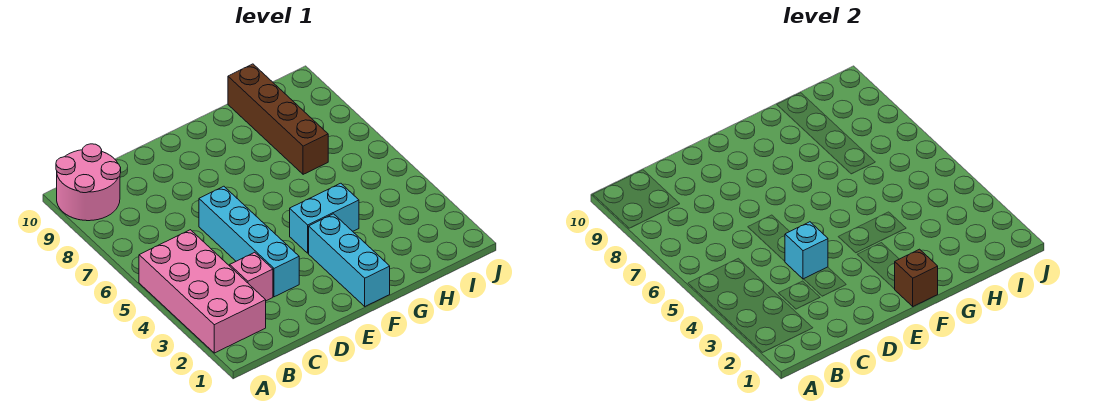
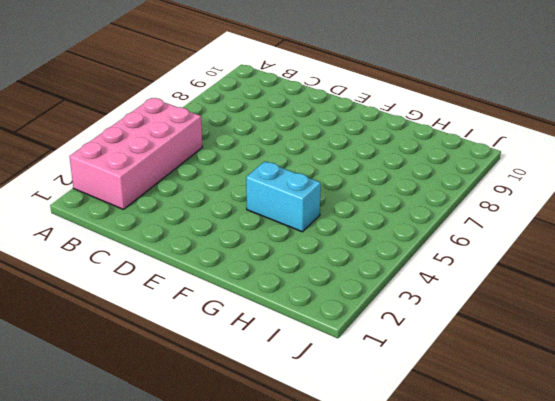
none -> pink round brick A9:B10 level 1
none -> pink brick C3 level 1

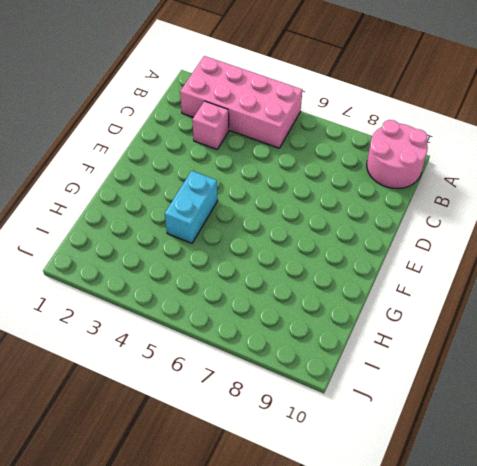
none -> cyan brick D3:D6 level 1
none -> cyan brick F1:F3 level 1

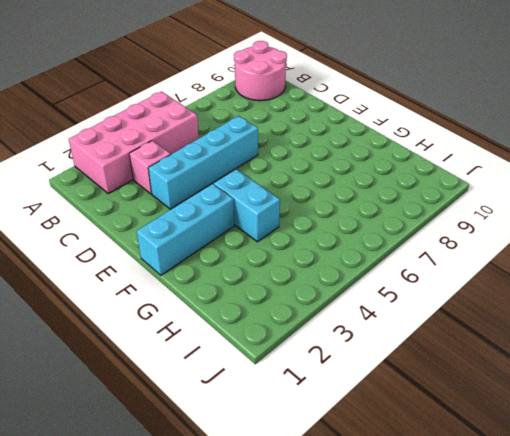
none -> brown brick H7:H10 level 1
none -> cyan brick D4 level 2

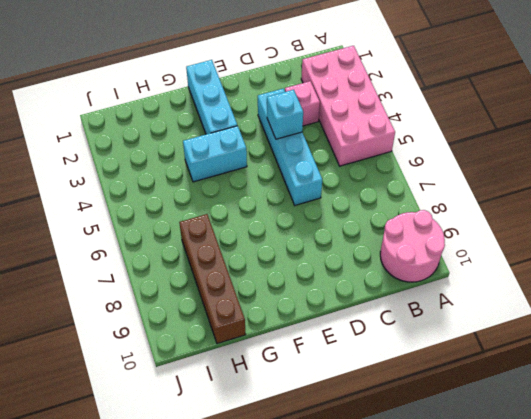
none -> brown brick F1 level 2

